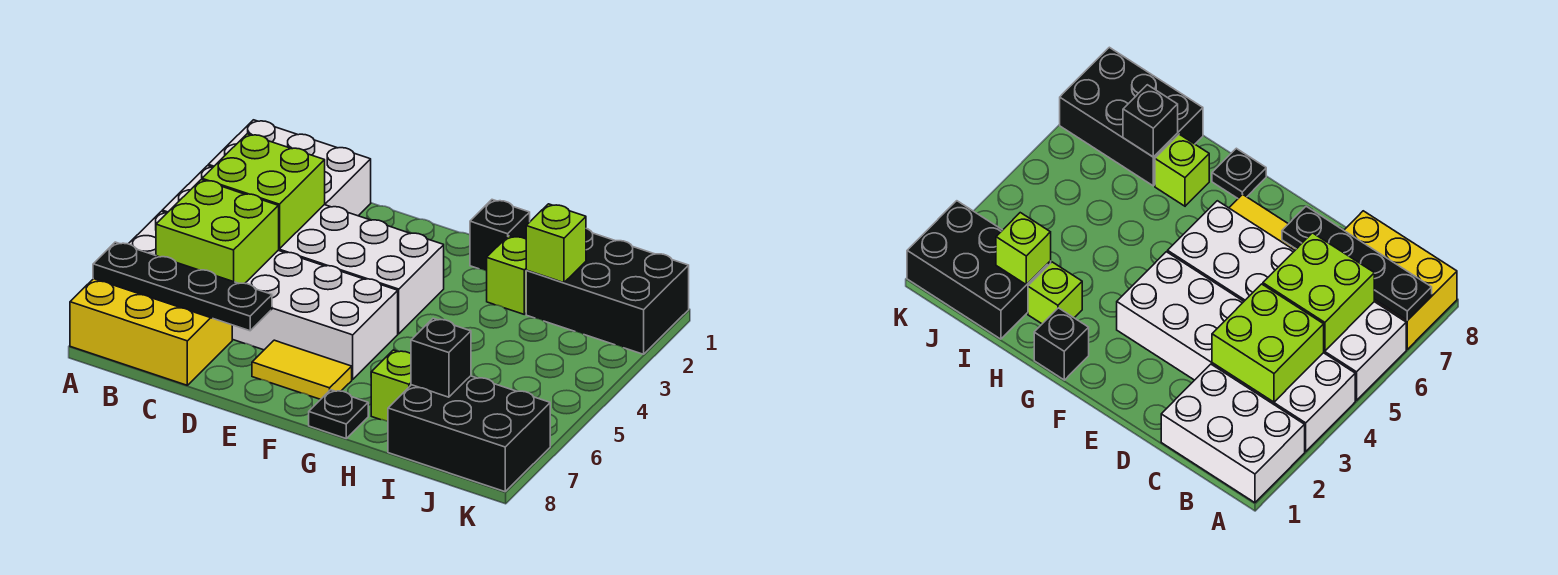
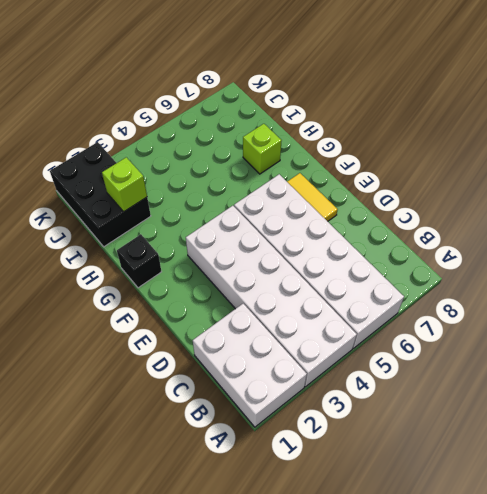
none -> yellow brick A7:C8 level 1
none -> black plate G8 level 1
none -> lime brick H2 level 1

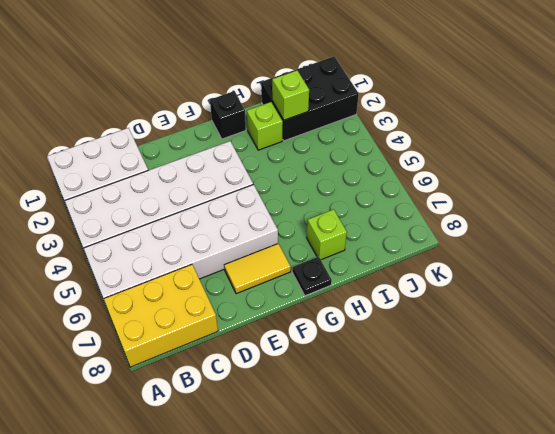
none -> black brick I7:K8 level 1
none -> black plate A7:D7 level 2
none -> lime brick B3:C4 level 2

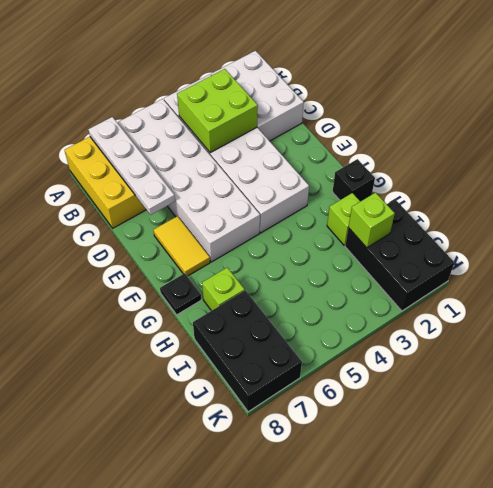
white plate A7:D7 level 2 -> black plate A7:D7 level 2
none -> lime brick B5:C6 level 2
none -> black brick I7 level 2

